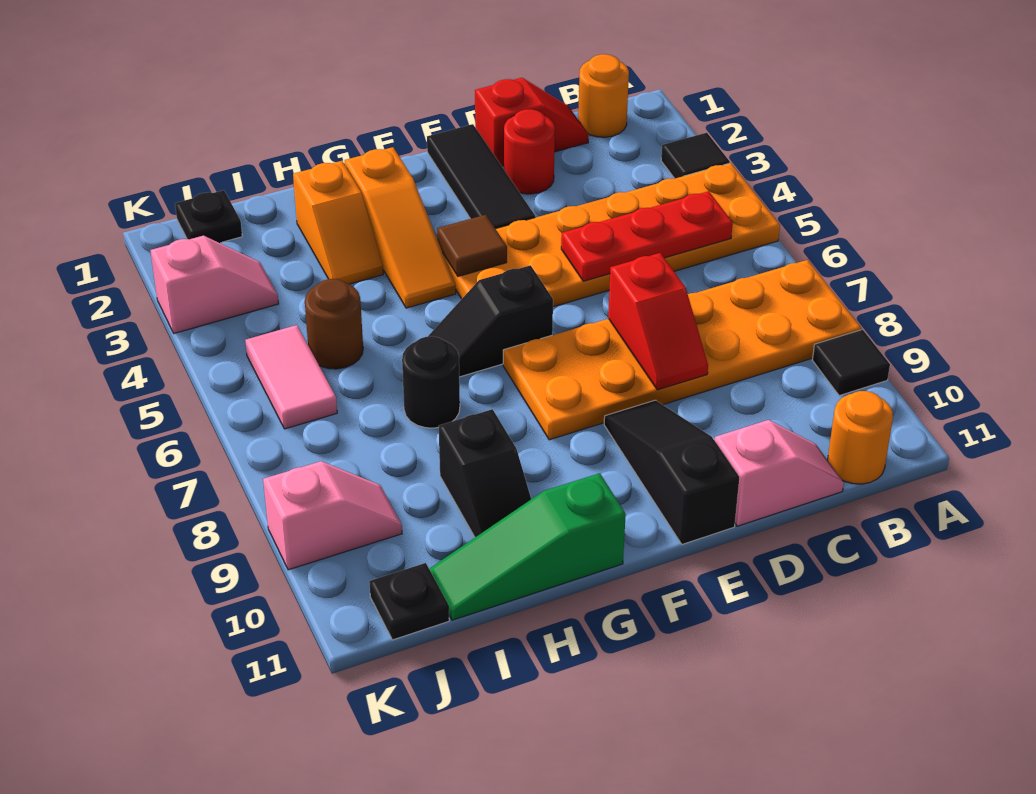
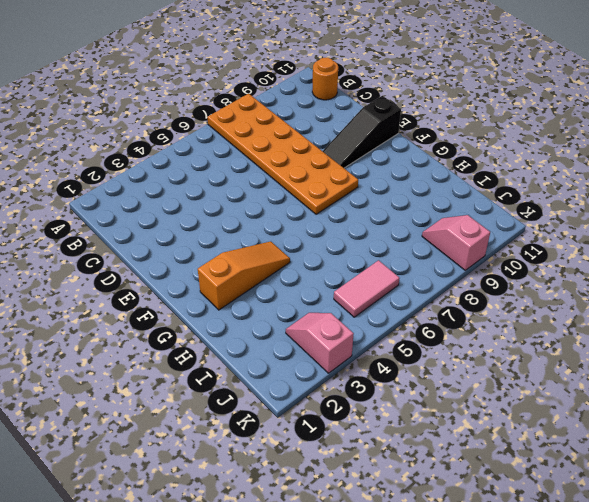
none -> black tile A3 level 1
none -> orange plate A4:F5 level 1
none -> black tile A9 level 1

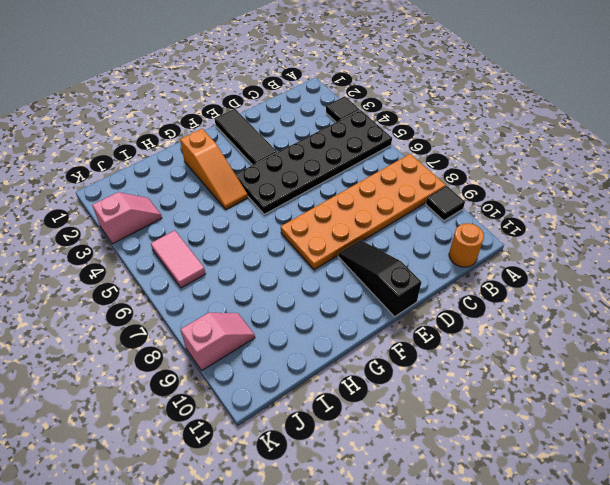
black plate A4:F5 level 1 -> orange plate A4:F5 level 1
none -> orange round brick B1 level 1
none -> red slope C1:D1 level 1 top D
none -> pink slope C11:D11 level 1 top D

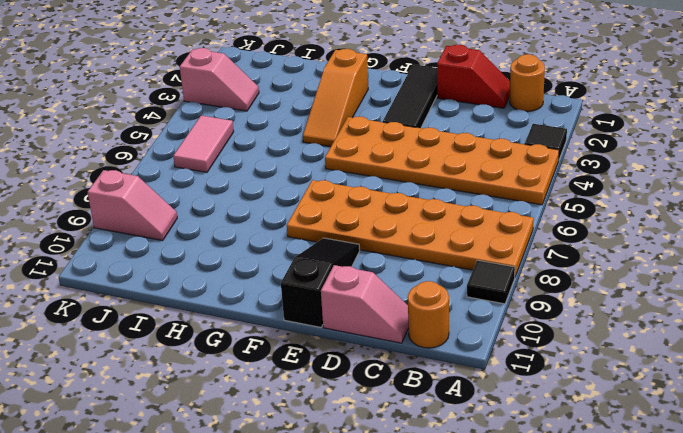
none -> red round brick D2 level 1
none -> black slope F6:G6 level 1 top F
none -> green slope G11:I11 level 1 top G

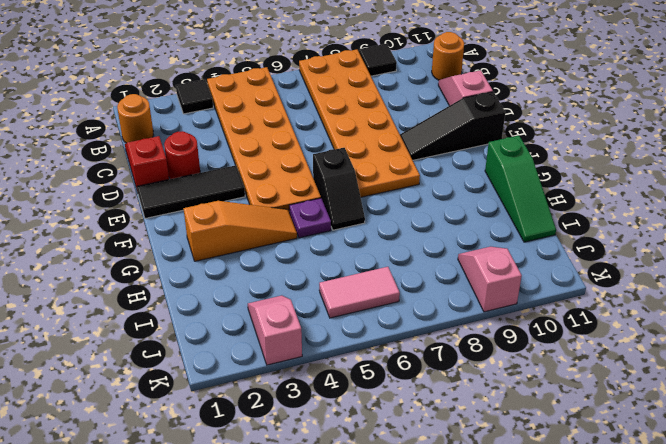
purple plate G5 level 1 -> none
none -> orange slope H2:H3 level 1 top 2
none -> black round brick H7 level 1
none -> black slope H9:H10 level 1 top 9

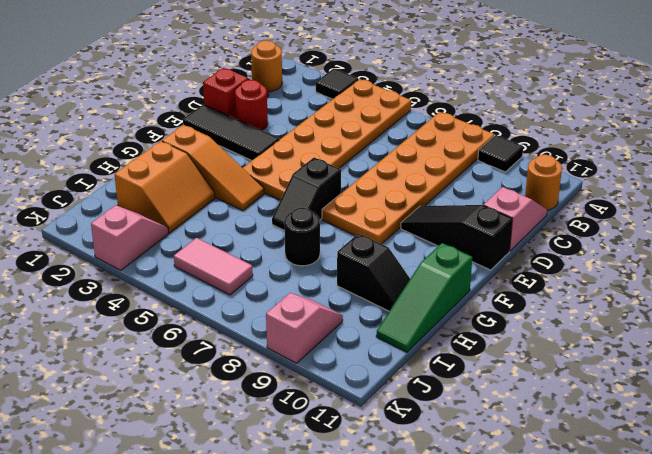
orange slope H2:I3 level 1 top 2 -> orange slope H2:H3 level 1 top 2
none -> brown round brick I5 level 1
none -> black plate J1 level 1
none -> black plate J11 level 1

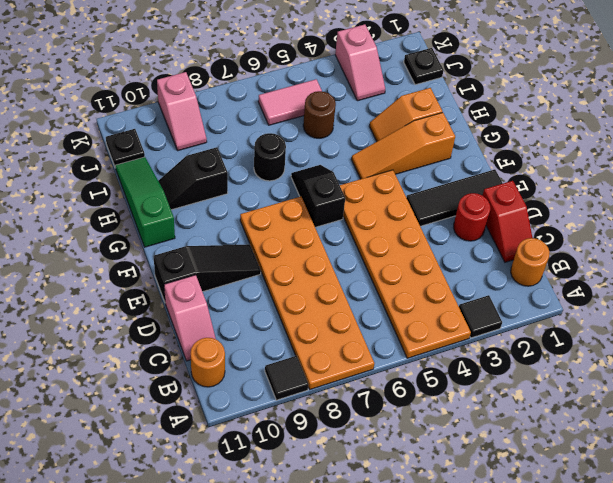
none -> red plate B5:D5 level 2
none -> red slope D7:D8 level 2 top 7
none -> brown tile F4 level 2

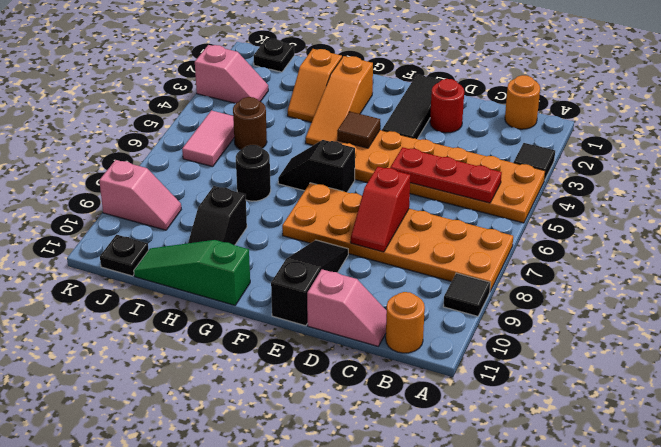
none -> red slope C1:D1 level 1 top D

